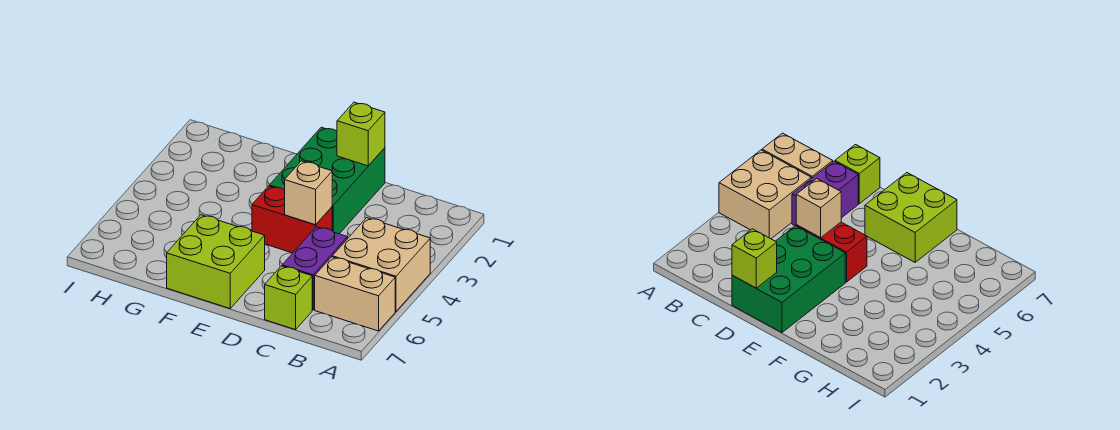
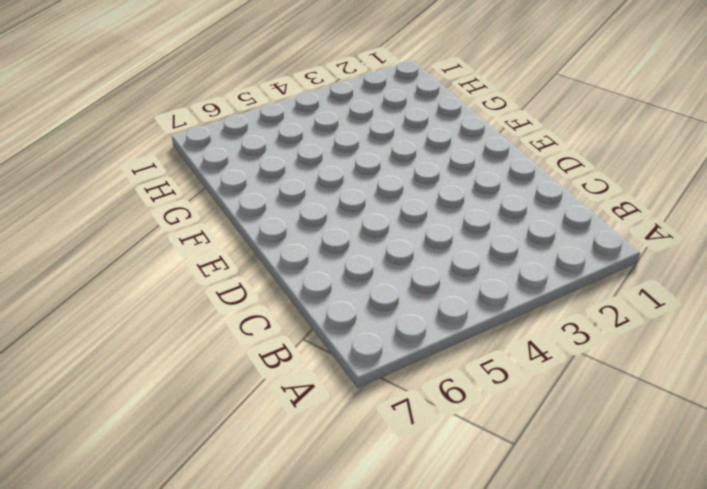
none -> tan brick A4:B5 level 1
none -> tan brick A6:B6 level 1

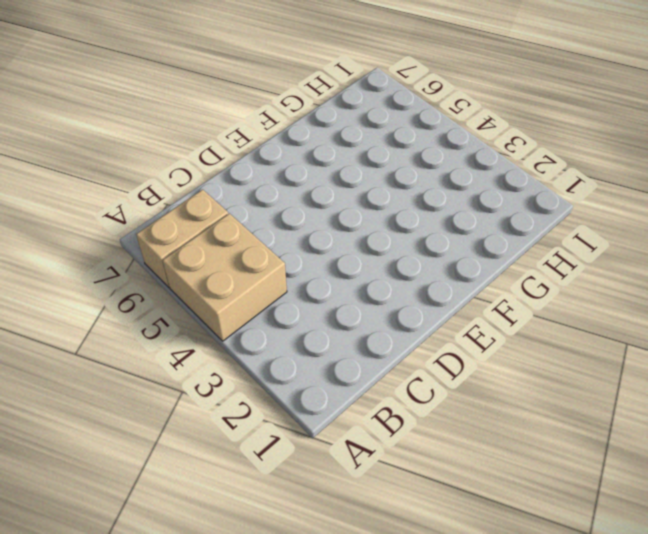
none -> purple brick C5:C6 level 1
none -> lime brick C7 level 1

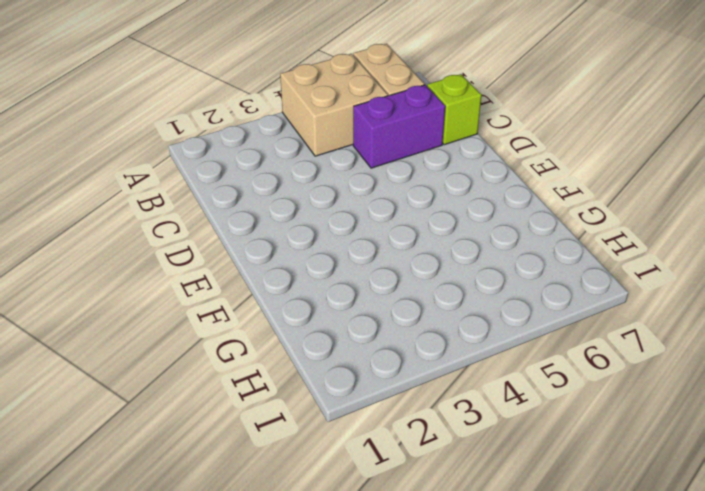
none -> green brick D1:E3 level 1
none -> red brick D4:E4 level 1

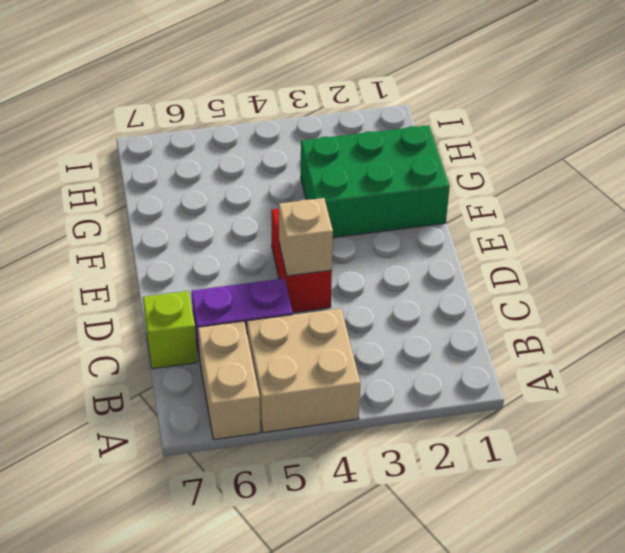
green brick F1:G3 level 1 -> green brick D1:E3 level 1
none -> lime brick E6:F7 level 1
none -> lime brick D1 level 2

